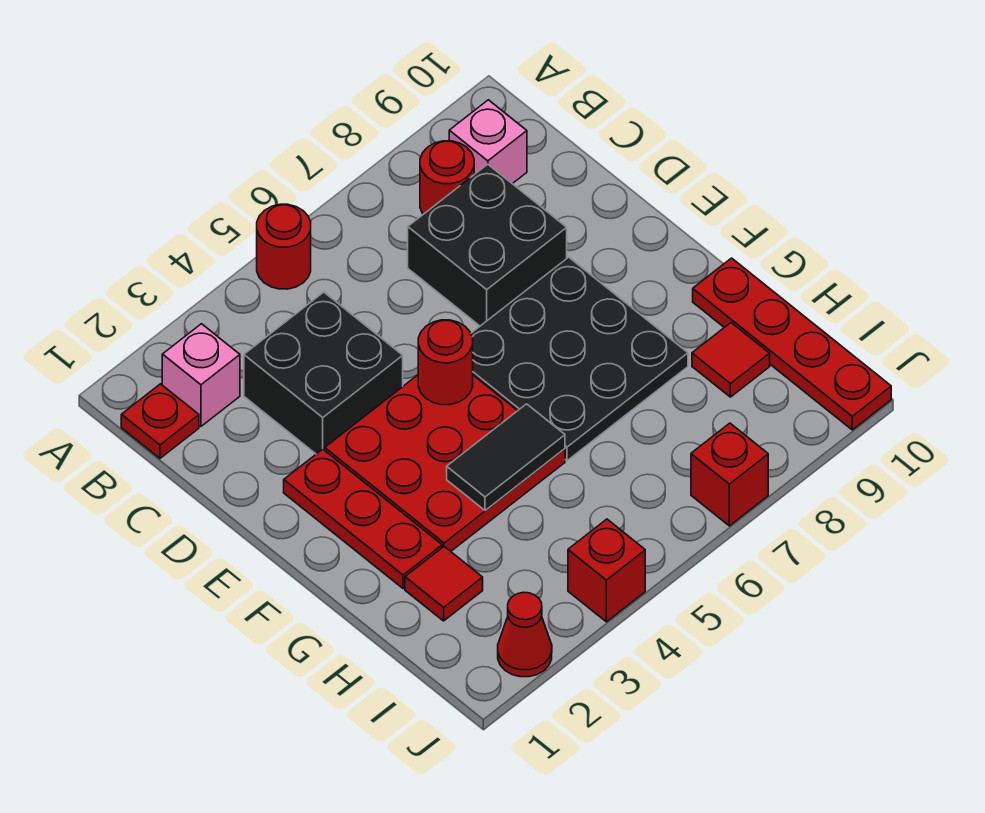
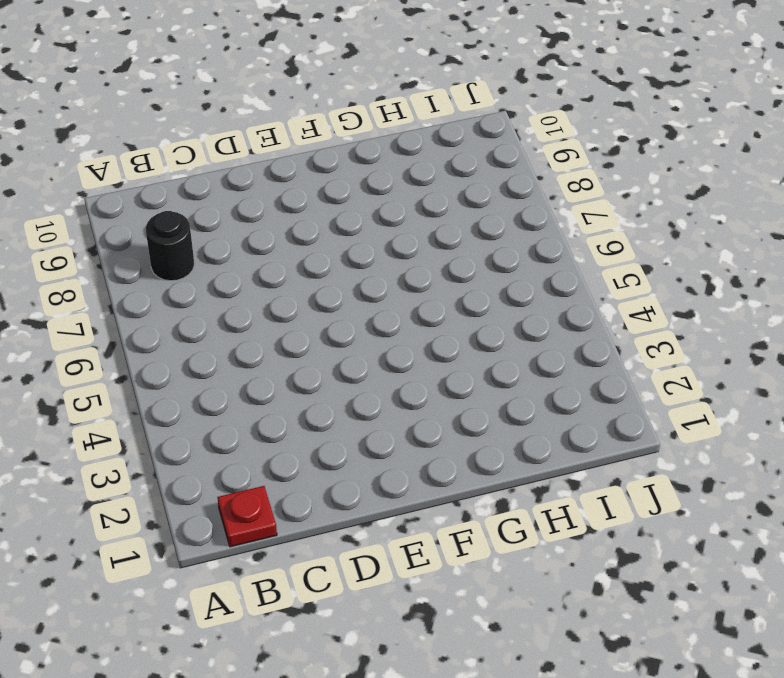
black round brick B8 level 1 -> red round brick B8 level 1
none -> red round brick A5 level 1
none -> pink brick B2 level 1
none -> pink brick B9 level 1

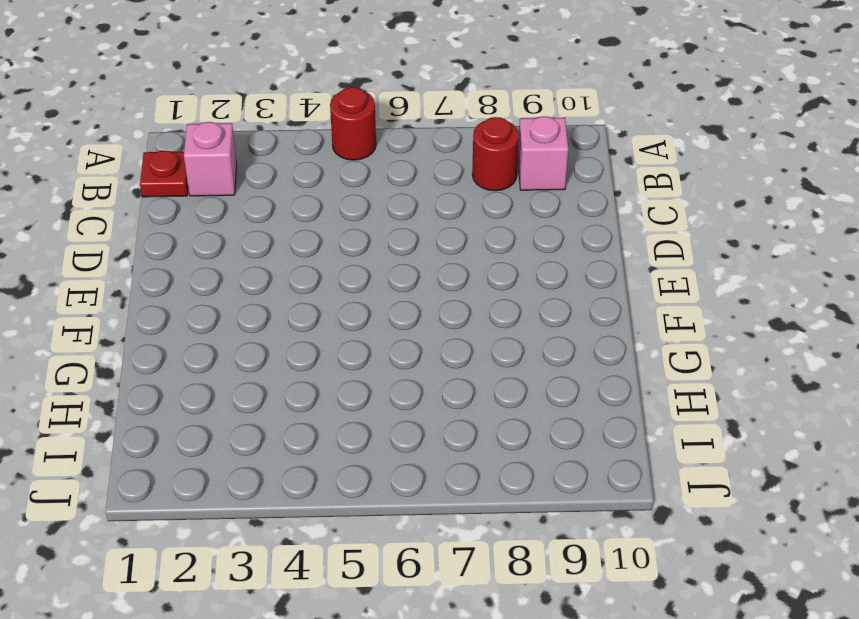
none -> black brick C3:D4 level 1
none -> black brick C7:D8 level 1
none -> red plate E2:G2 level 1

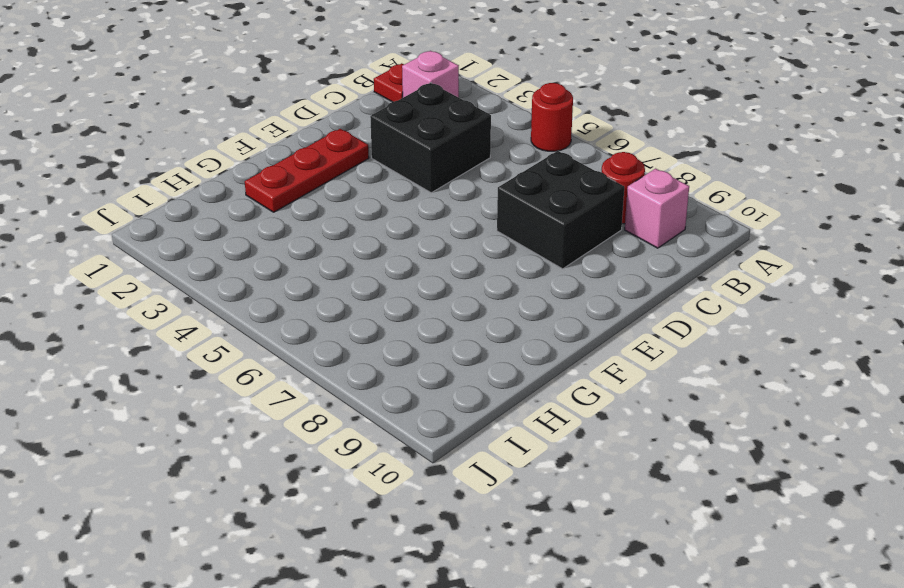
none -> red plate E3:G5 level 1
none -> black plate E6:G8 level 1
none -> red plate G10:J10 level 1

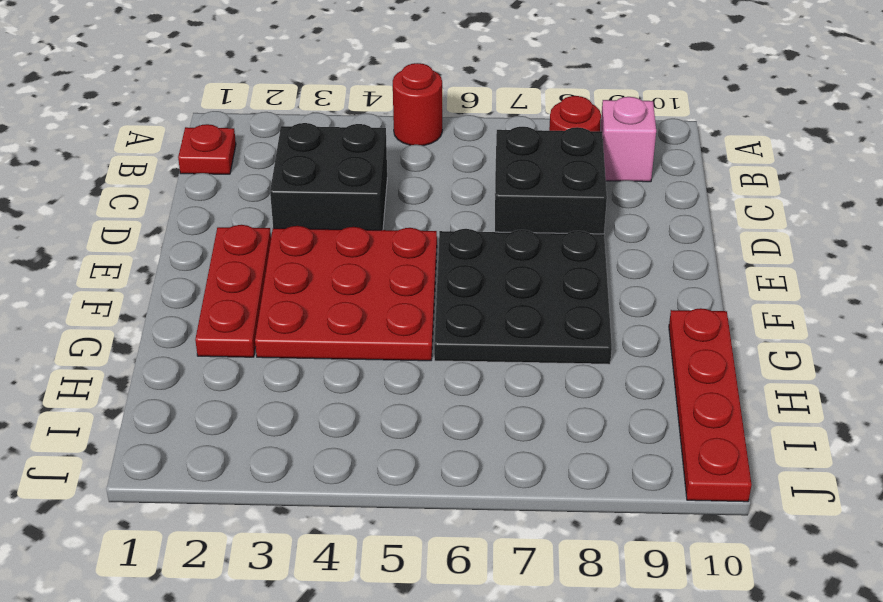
none -> pink brick B2 level 1
none -> red tile H2 level 1
none -> red tile H9 level 1

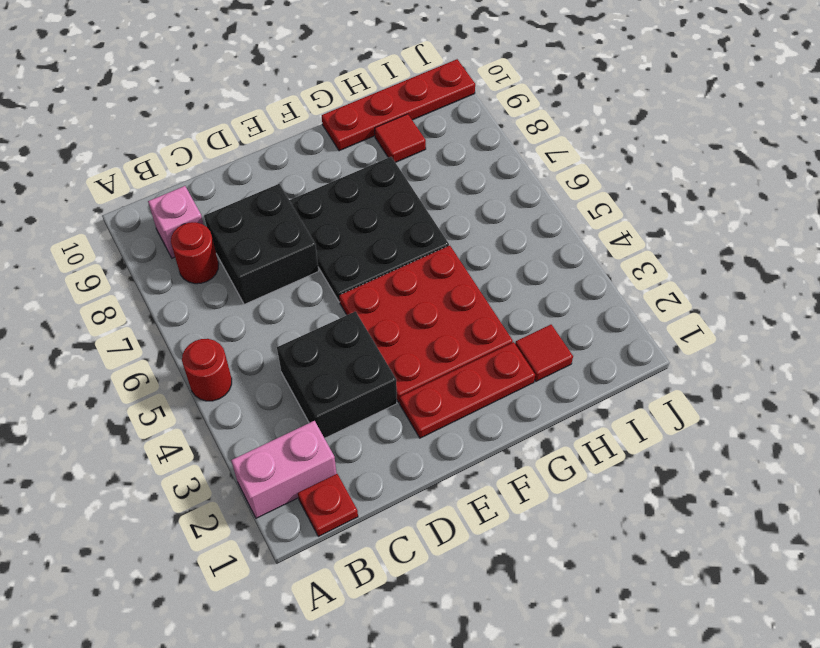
pink brick A2:B2 level 1 -> pink brick B2 level 1
none -> red cone J2 level 1
none -> red brick J4 level 1
none -> red brick J7 level 1

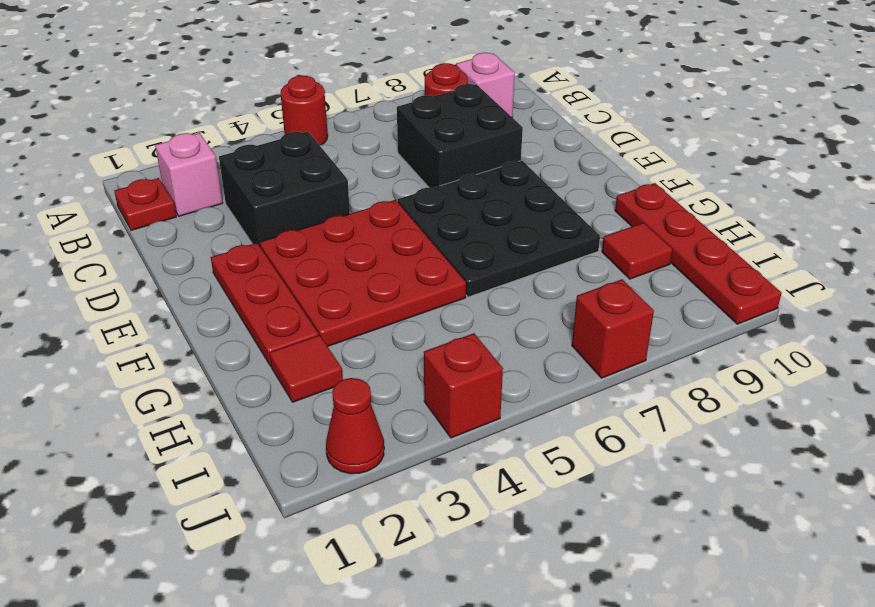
none -> red round brick E5 level 2
none -> black tile G4:G5 level 2

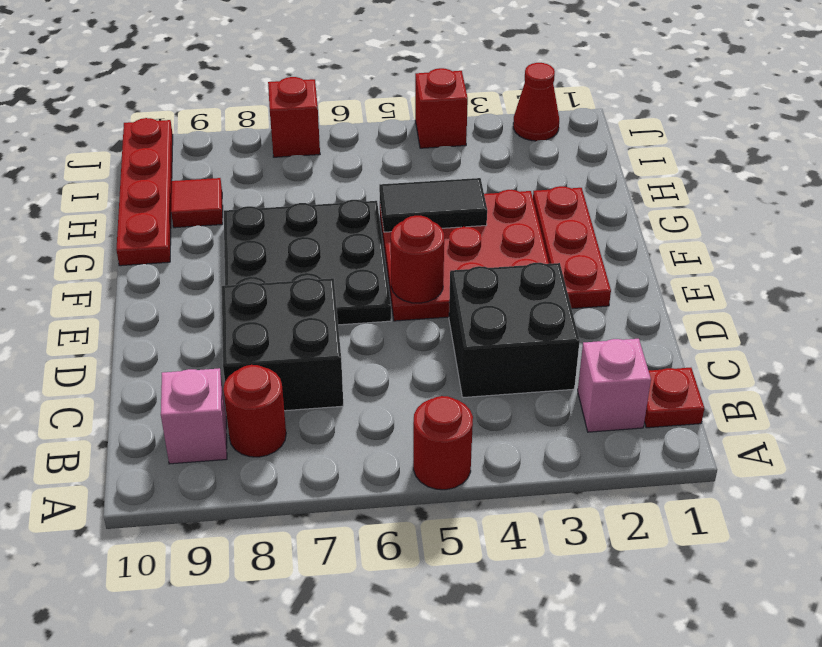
none -> red tile H2 level 1

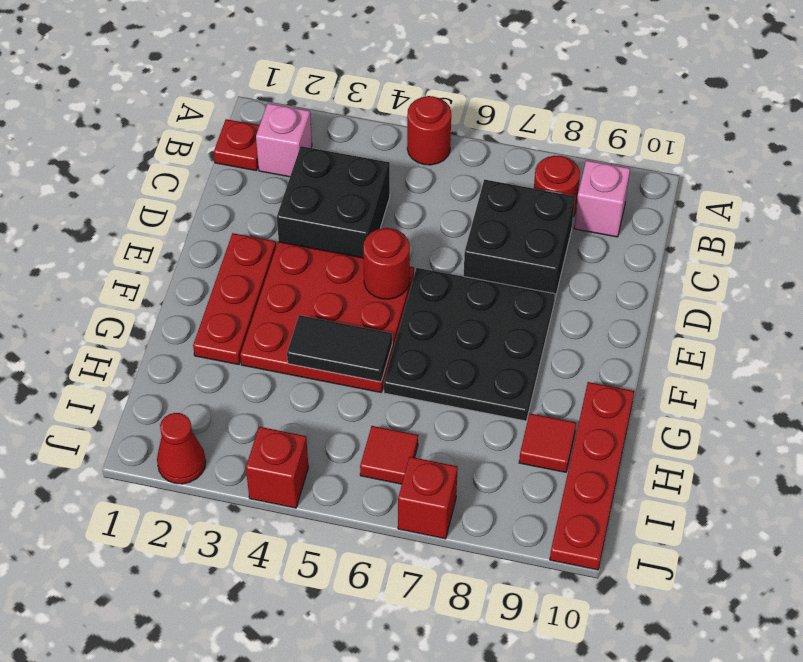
red tile I6 level 1 -> red tile H2 level 1

